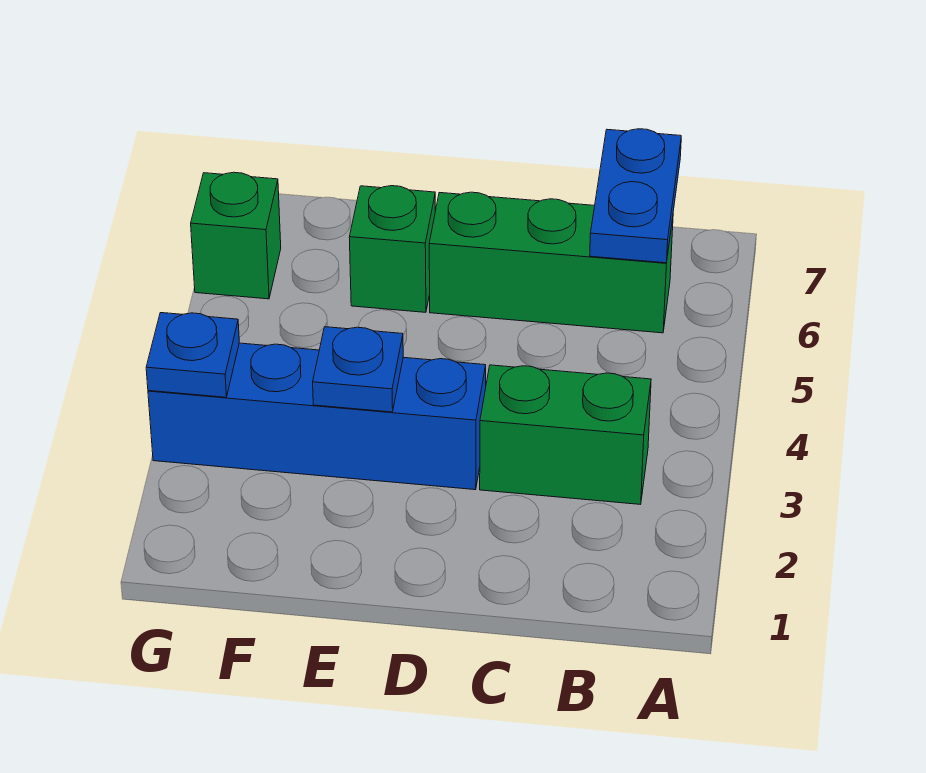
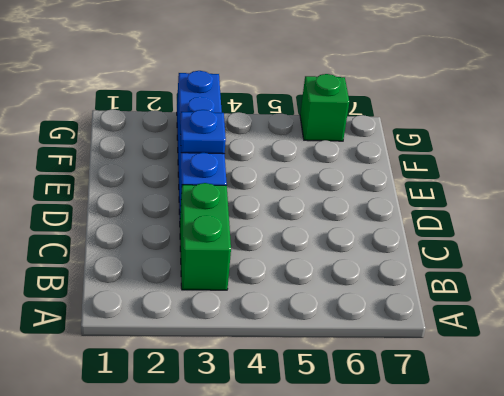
none -> green brick B6:D6 level 1
none -> green brick E6 level 1

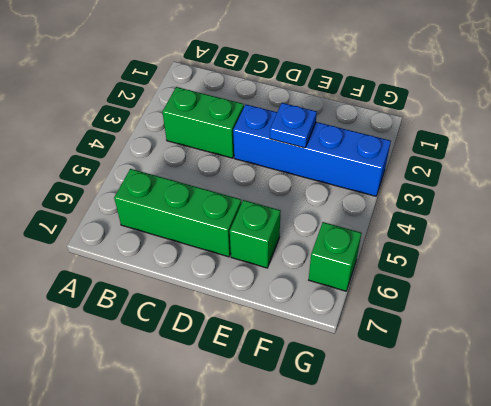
none -> blue plate B6:B7 level 2
none -> blue plate G3 level 2

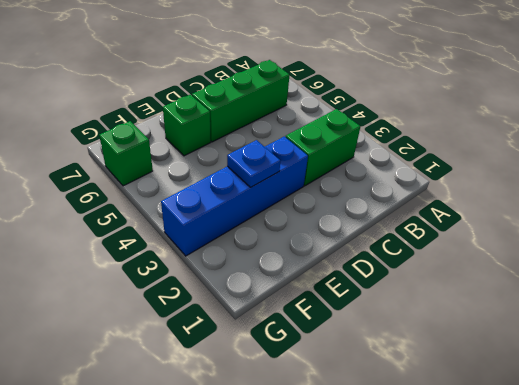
none -> blue plate B6:B7 level 2
none -> blue plate G3 level 2

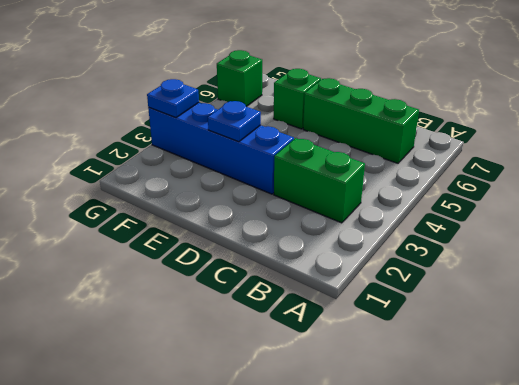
none -> blue plate B6:B7 level 2

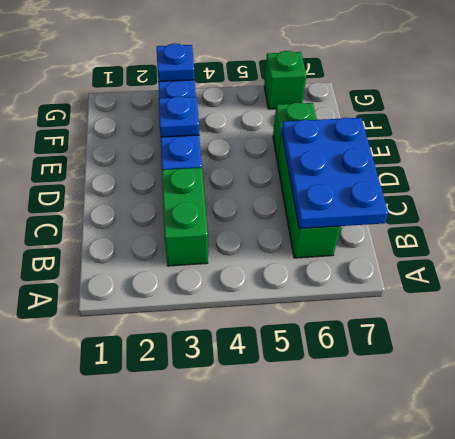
blue plate B6:D7 level 2 -> blue plate B6:B7 level 2

